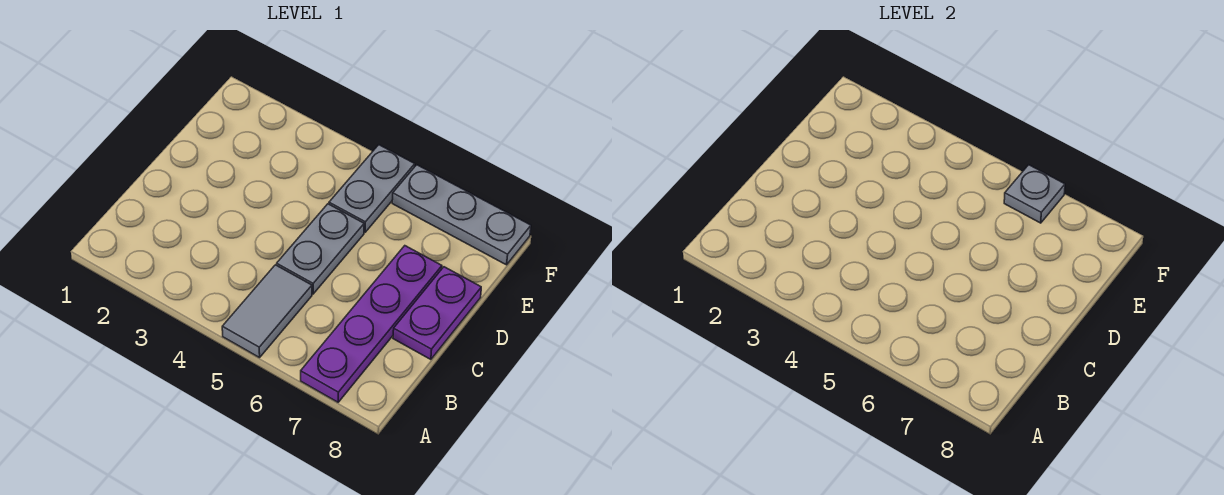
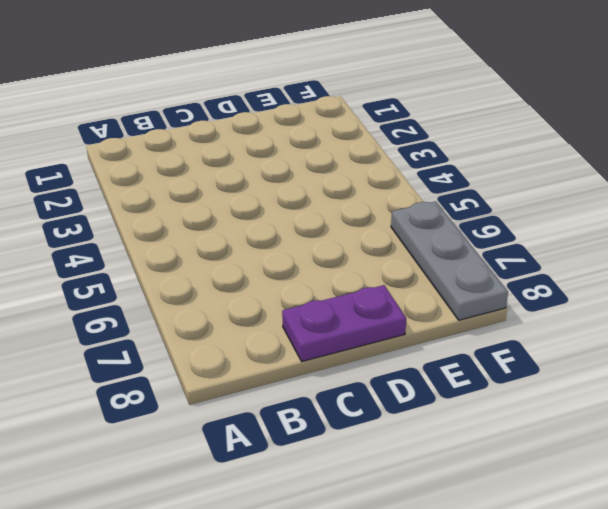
none -> grey tile A5:B5 level 1
none -> purple plate A7:D7 level 1

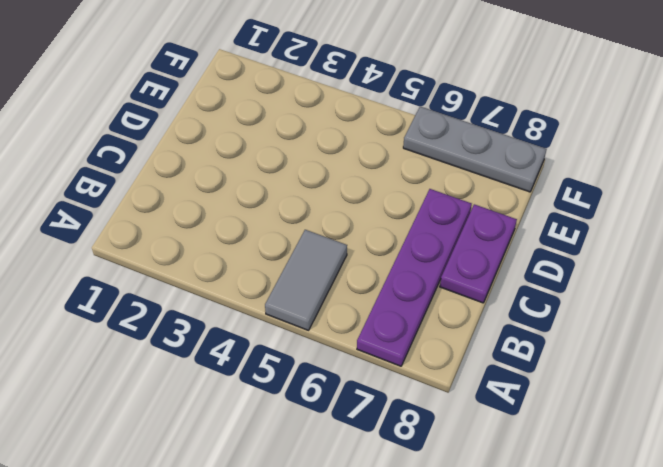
none -> grey plate C5:D5 level 1
none -> grey plate E5:F5 level 1

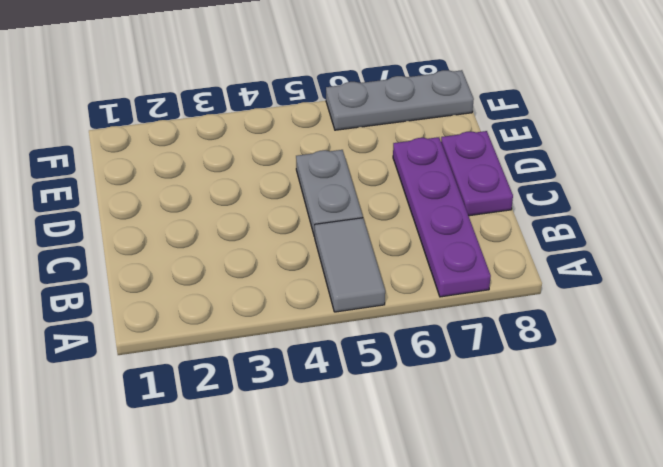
none -> grey plate E5:F5 level 1
none -> grey plate F6 level 2

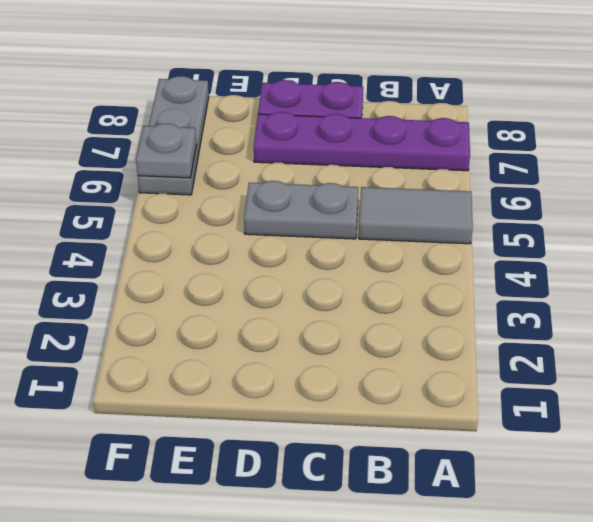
none -> grey plate E5:F5 level 1

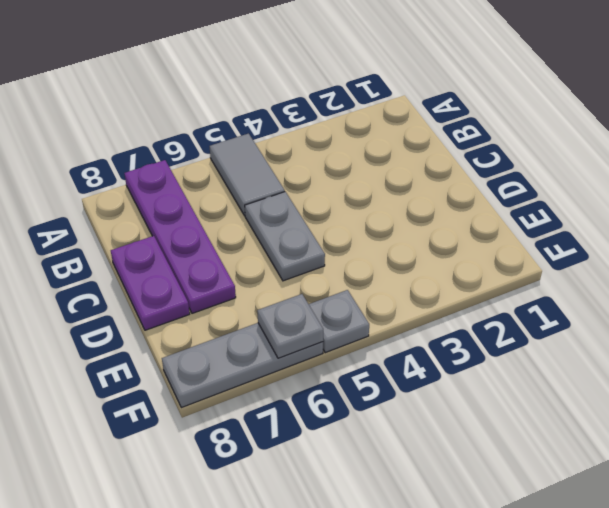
grey plate F5 level 1 -> grey plate E5:F5 level 1

